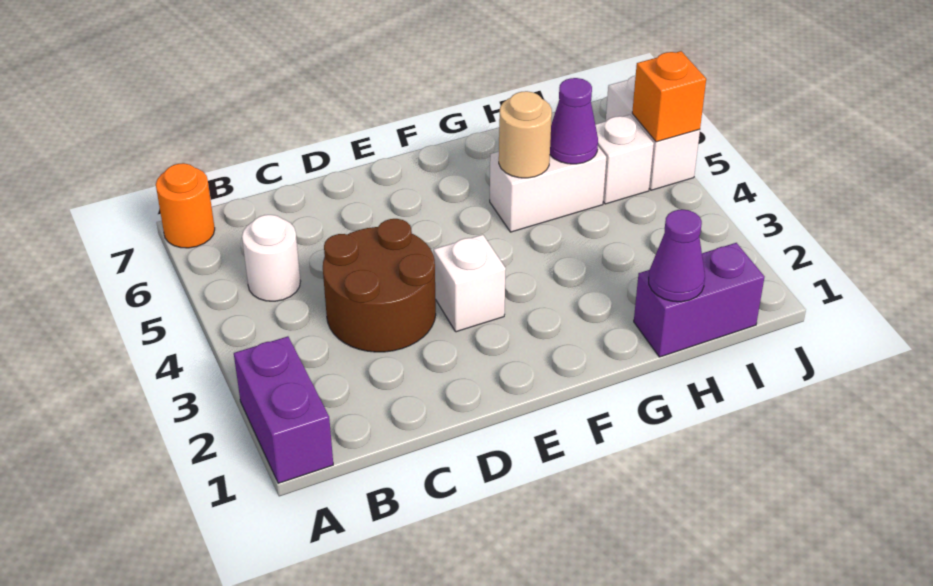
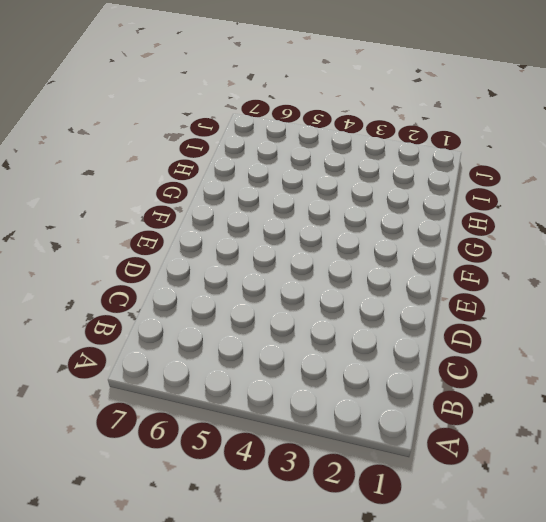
none -> purple brick A1:A2 level 1
none -> orange round brick A7 level 1
none -> white round brick B5 level 1

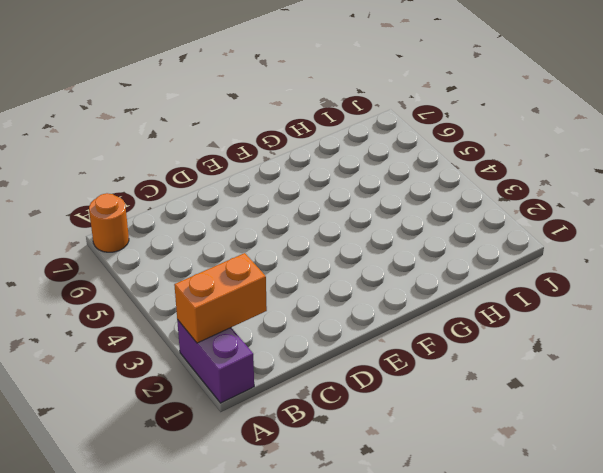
orange brick A2:B2 level 2 -> none
none -> white round brick B5 level 1
none -> brown round brick C3:D4 level 1
none -> white brick E3 level 1

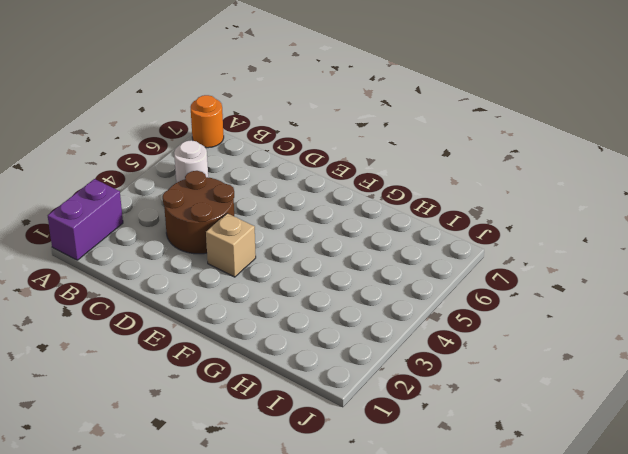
tan brick E3 level 1 -> white brick E3 level 1
none -> white brick G5:H5 level 1
none -> purple brick H1:I1 level 1
none -> white brick I5 level 1

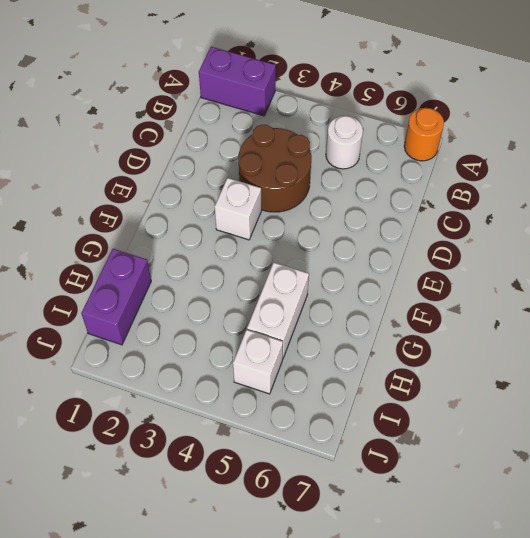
none -> white brick J5:J6 level 1
none -> tan round brick G5 level 2
none -> purple cone H1 level 2

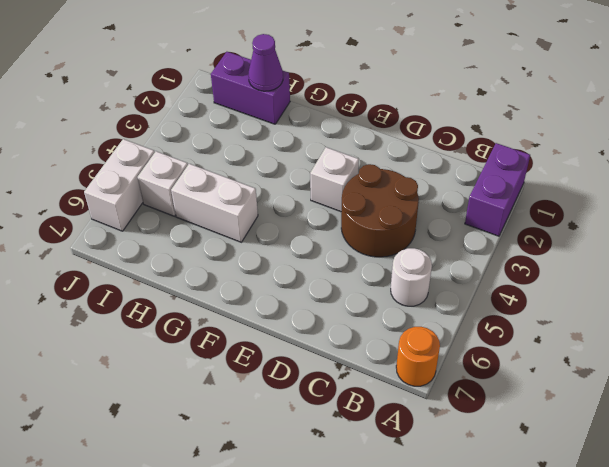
none -> tan round brick G5 level 2
none -> purple cone H5 level 2
none -> orange brick J5 level 2

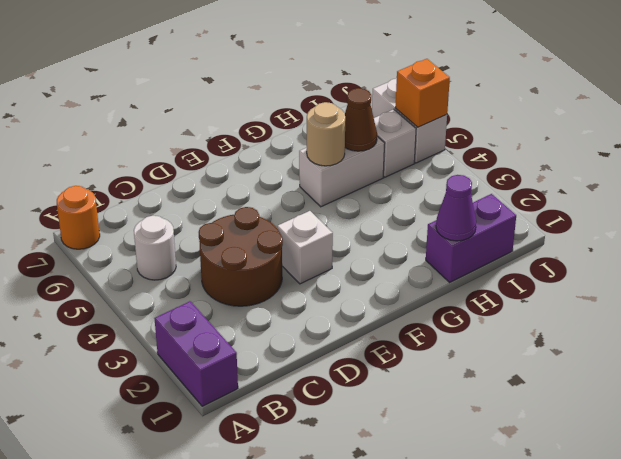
brown cone H5 level 2 -> purple cone H5 level 2

